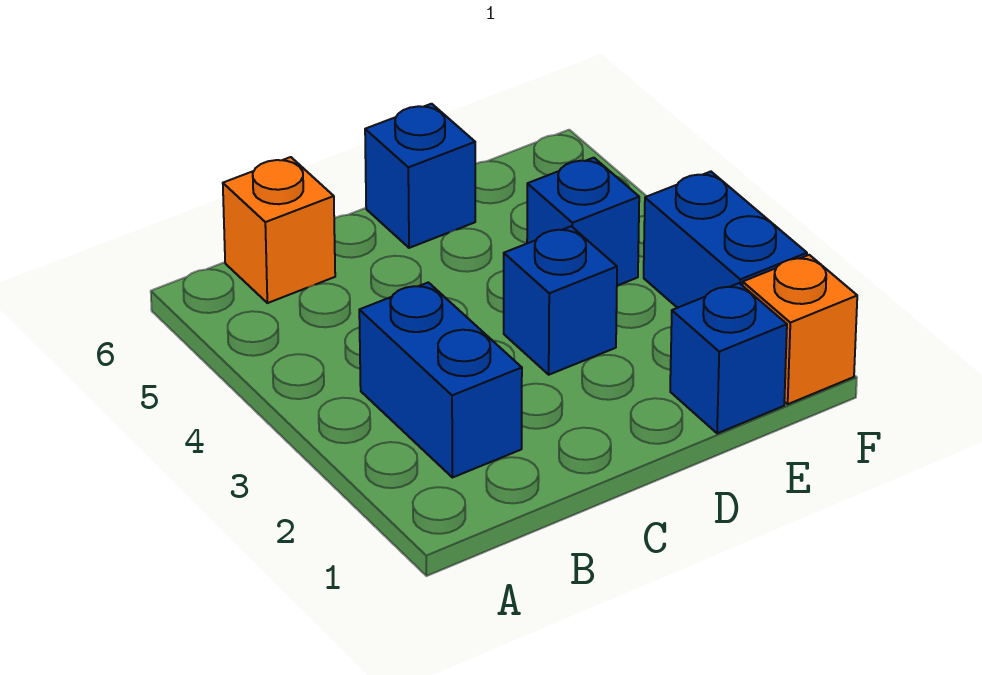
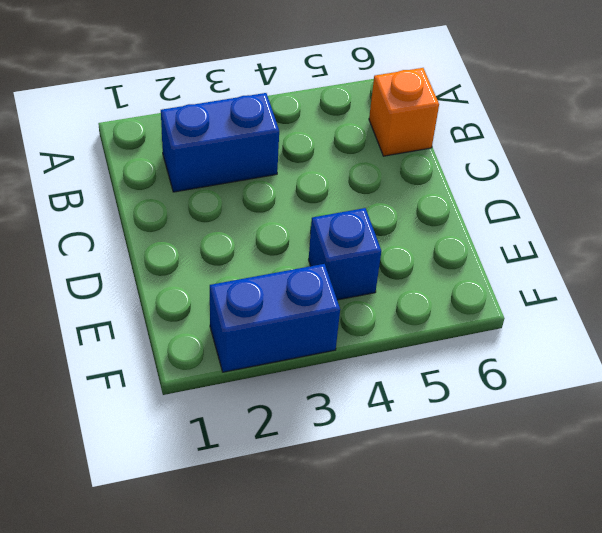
none -> blue brick D3 level 1
none -> blue brick D6 level 1

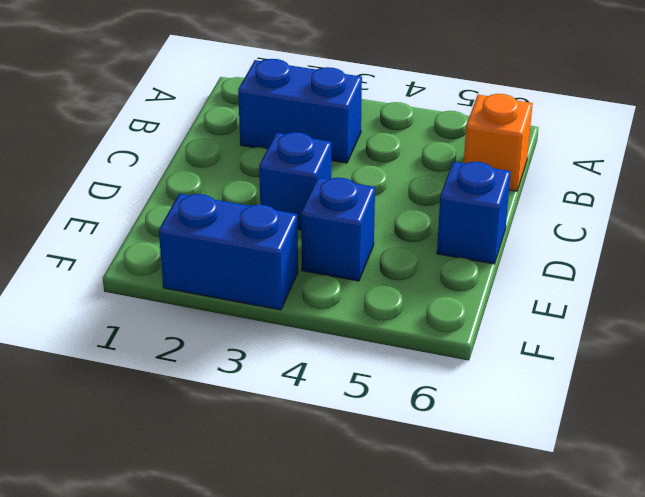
none -> blue brick E1 level 1
none -> orange brick F1 level 1

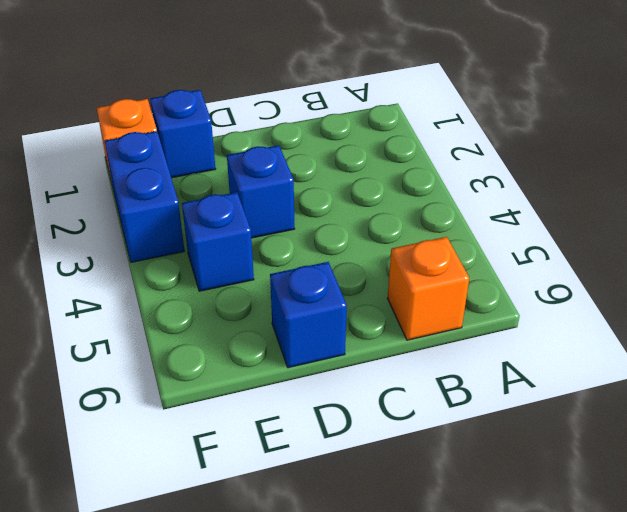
none -> blue brick B2:B3 level 1

